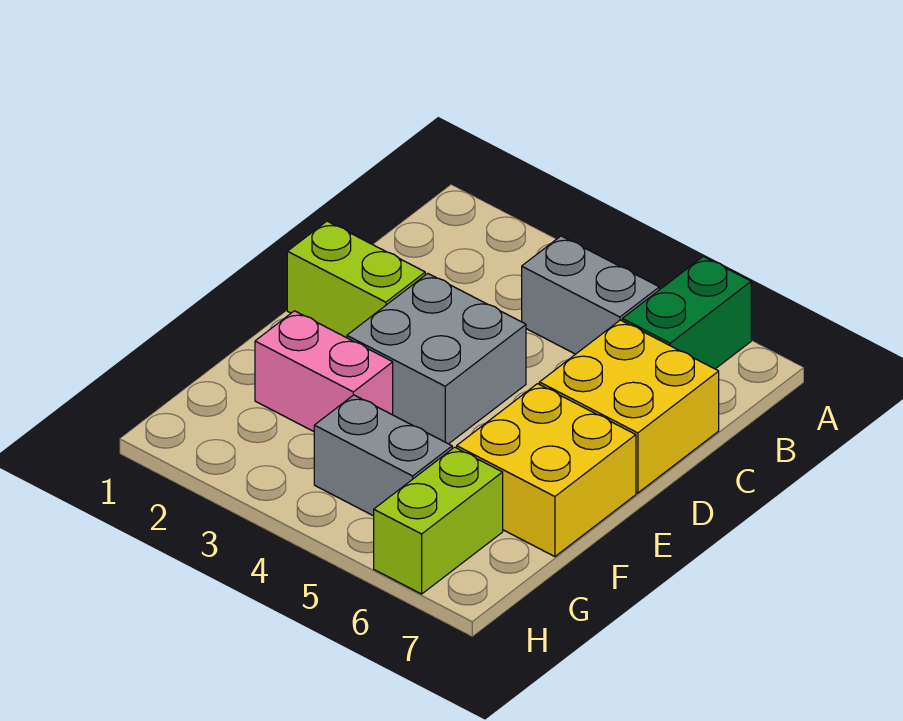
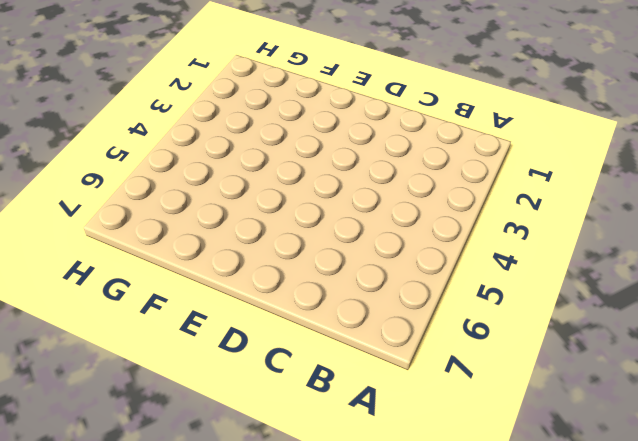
none -> green brick A6:B6 level 1
none -> grey brick B4:B5 level 1

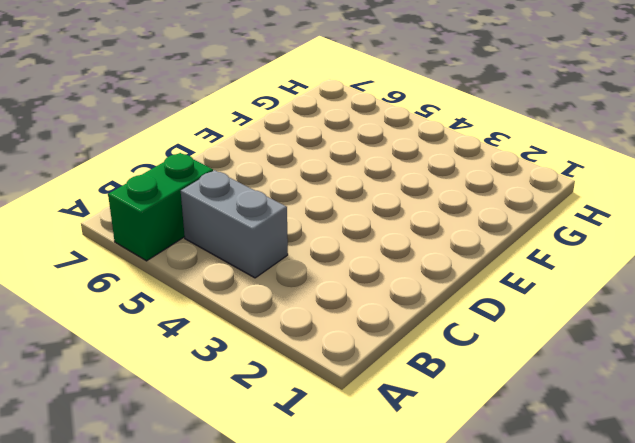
none -> yellow brick C6:D7 level 1
none -> lime brick D1:D2 level 1

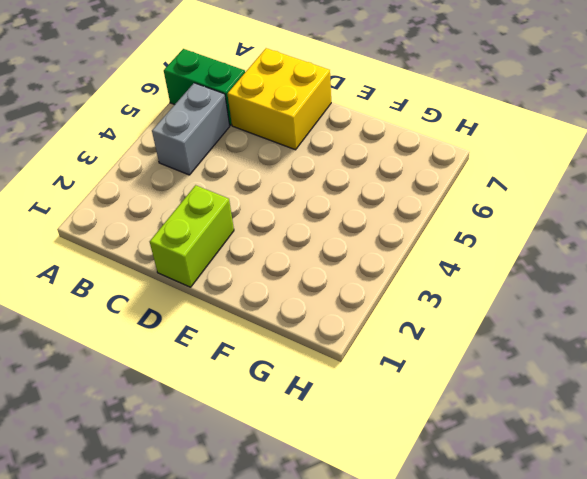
none -> grey brick D3:E4 level 1
none -> yellow brick E6:F7 level 1

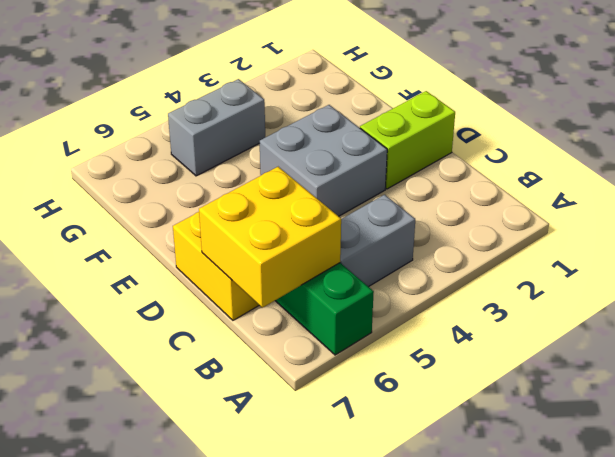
yellow brick B6:C7 level 2 -> yellow brick E6:F7 level 1
none -> pink brick F2:F3 level 1
none -> lime brick G6:H6 level 1

